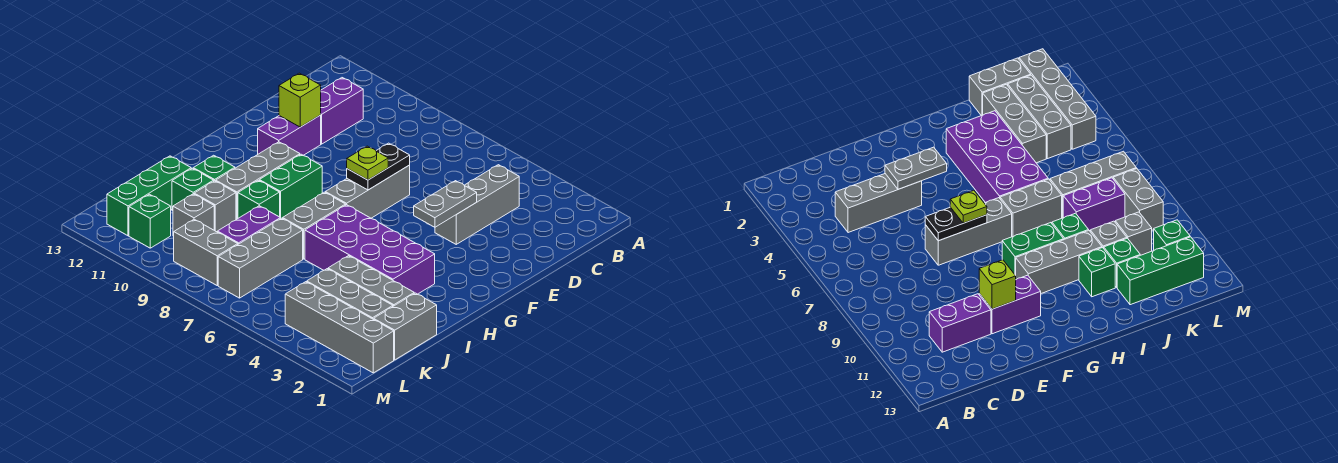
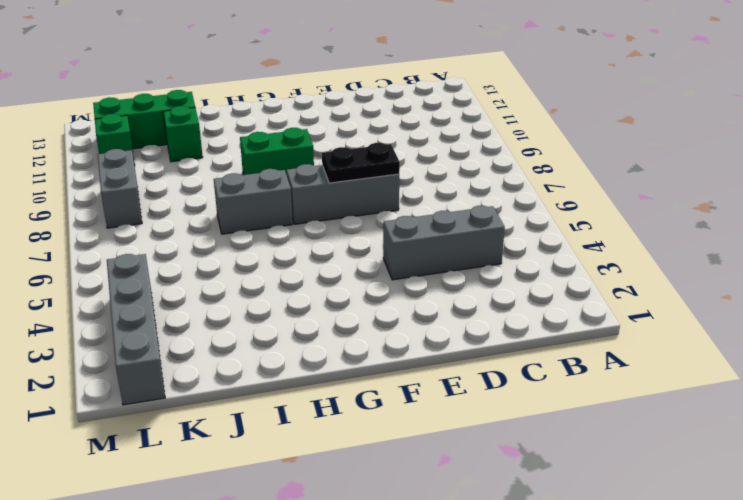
none -> purple brick C11:D11 level 1
none -> purple brick E11:F11 level 1
none -> grey brick G10:I10 level 1

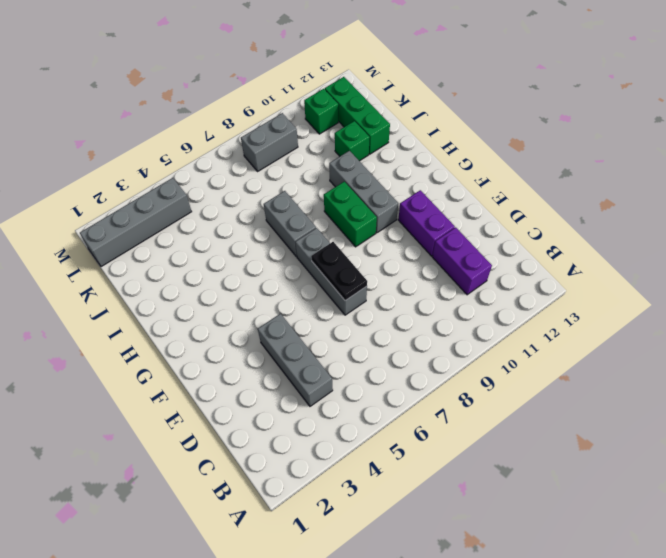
none -> purple brick H3:I6 level 1
none -> green brick I9 level 1
none -> green brick I11 level 1

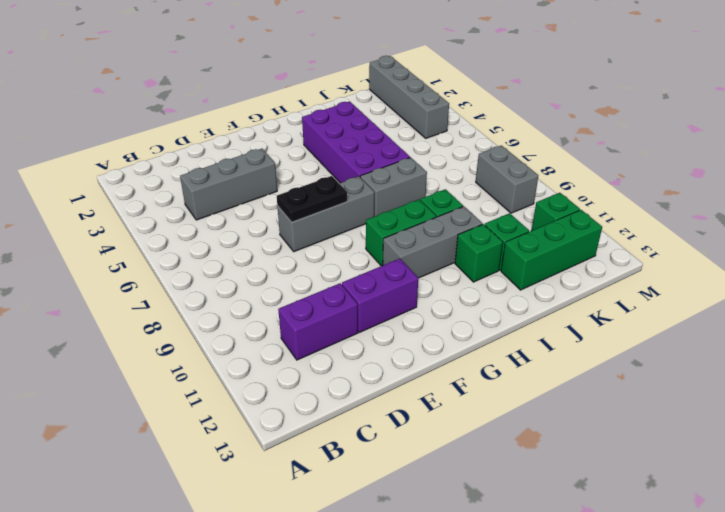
none -> grey brick J1:K1 level 1
none -> grey brick J2:J4 level 1
none -> grey brick J7:L7 level 1

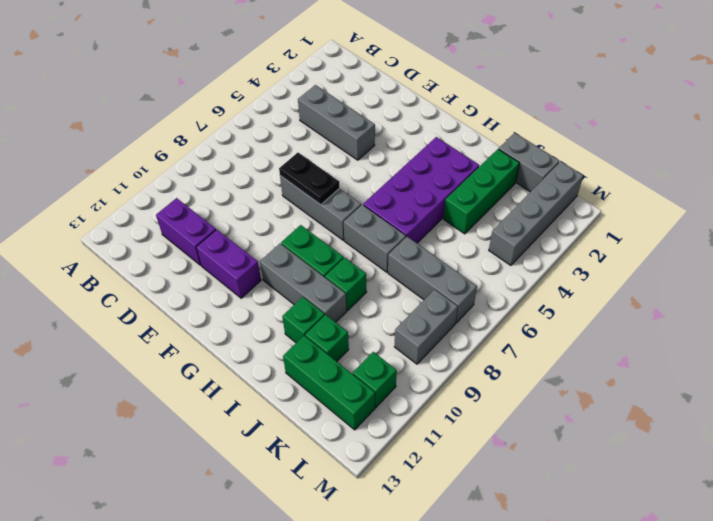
green brick J2:J4 level 1 -> grey brick J2:J4 level 1
none -> purple brick J8:K8 level 1
none -> grey brick J10 level 1
none -> grey brick K2:K4 level 1

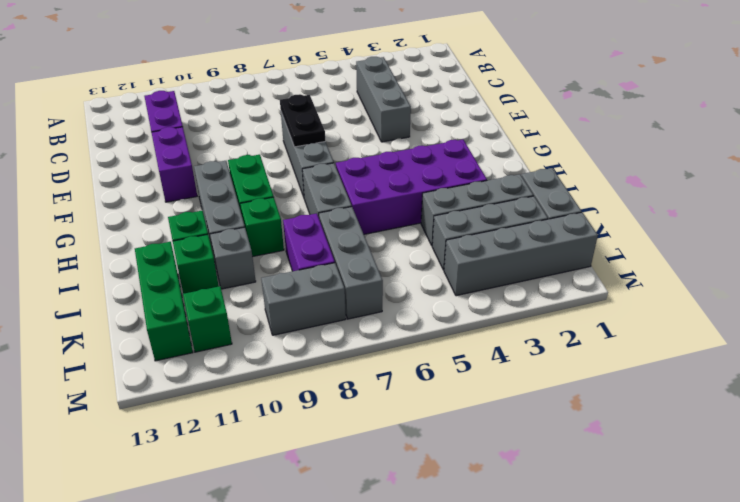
none -> grey brick K10 level 1
none -> grey plate E4:F4 level 2
none -> lime brick E11 level 2

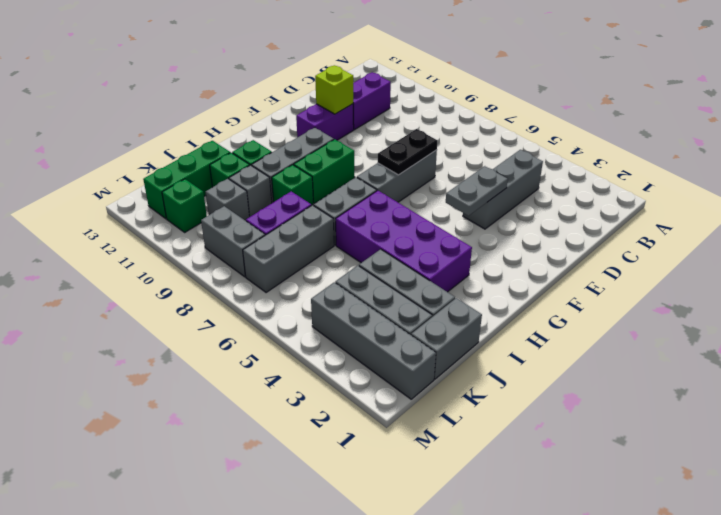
none -> lime plate F7 level 3

